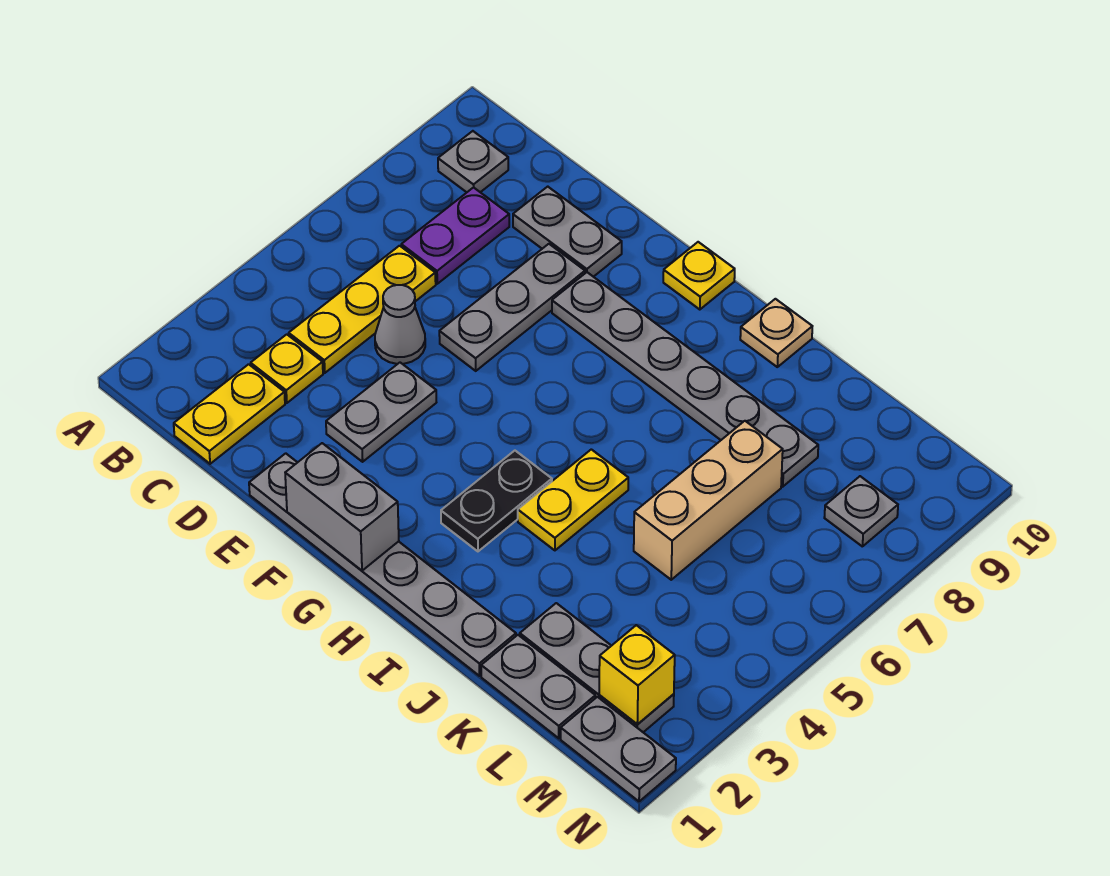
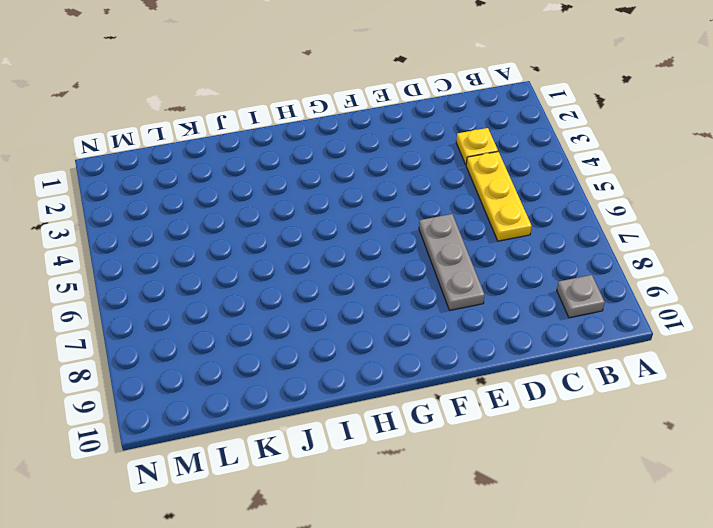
none -> yellow plate C1:C2 level 1
none -> purple plate C7:C8 level 1
none -> grey cone D5 level 1

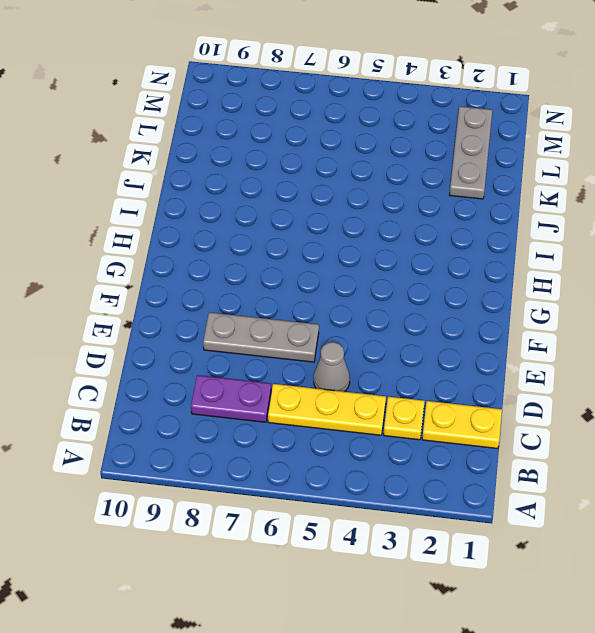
none -> grey plate B9 level 1
none -> grey plate D9:E9 level 1
none -> grey plate E1:J1 level 1

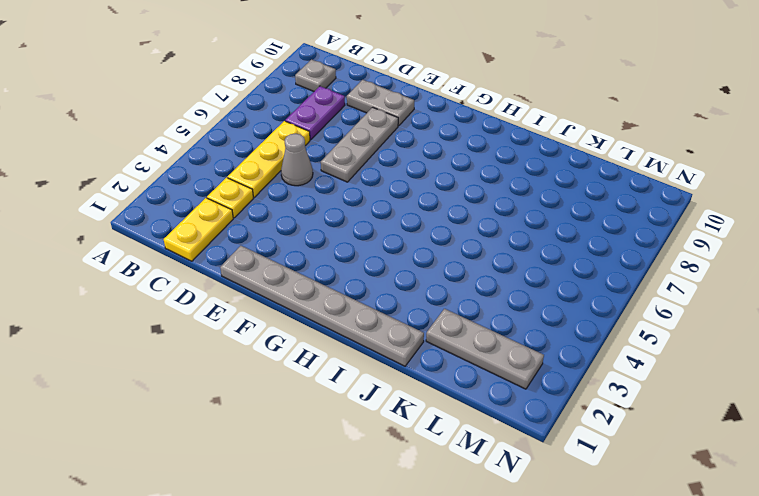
none -> grey plate E3:E4 level 1
none -> grey plate F8:K8 level 1
none -> yellow plate G10 level 1

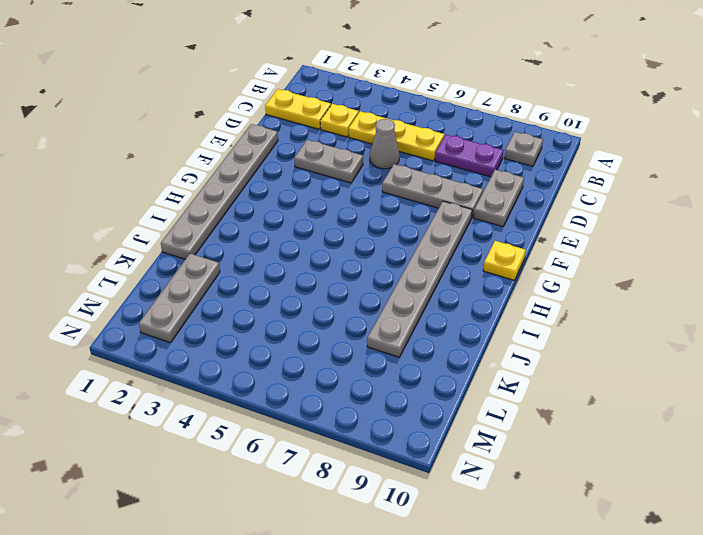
none -> black plate H3:H4 level 1
none -> yellow plate I4:I5 level 1
none -> tan plate I10 level 1

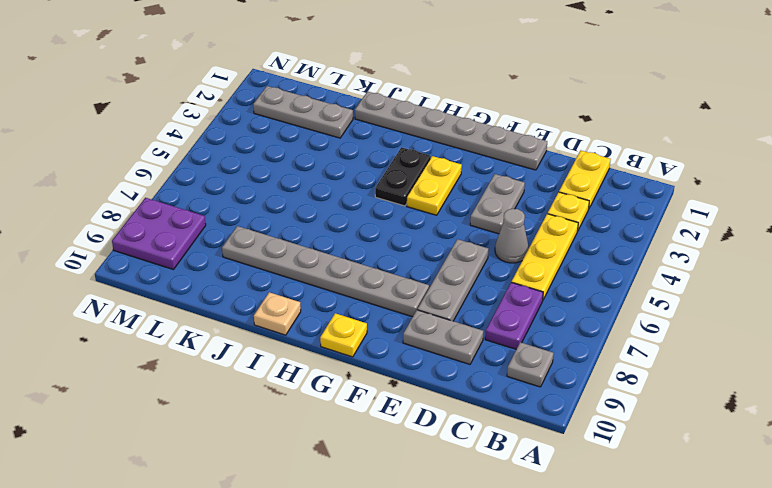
yellow plate G3:G4 level 1 -> yellow plate I4:I5 level 1
purple plate M8:N9 level 1 -> grey plate M8 level 1
none -> grey plate K1:L1 level 1
none -> tan brick K5:K7 level 1
none -> grey plate M1:N1 level 1

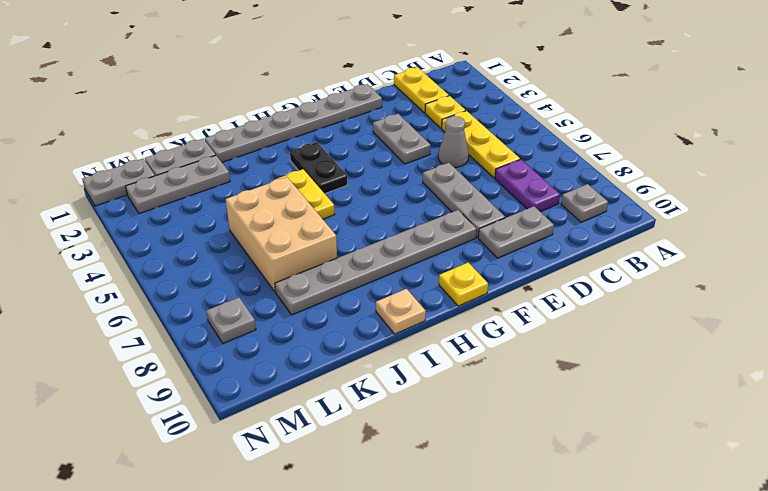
tan brick J5:K7 level 1 -> tan brick K5:K7 level 1
none -> grey brick F1:G1 level 2
none -> yellow brick M2 level 2

